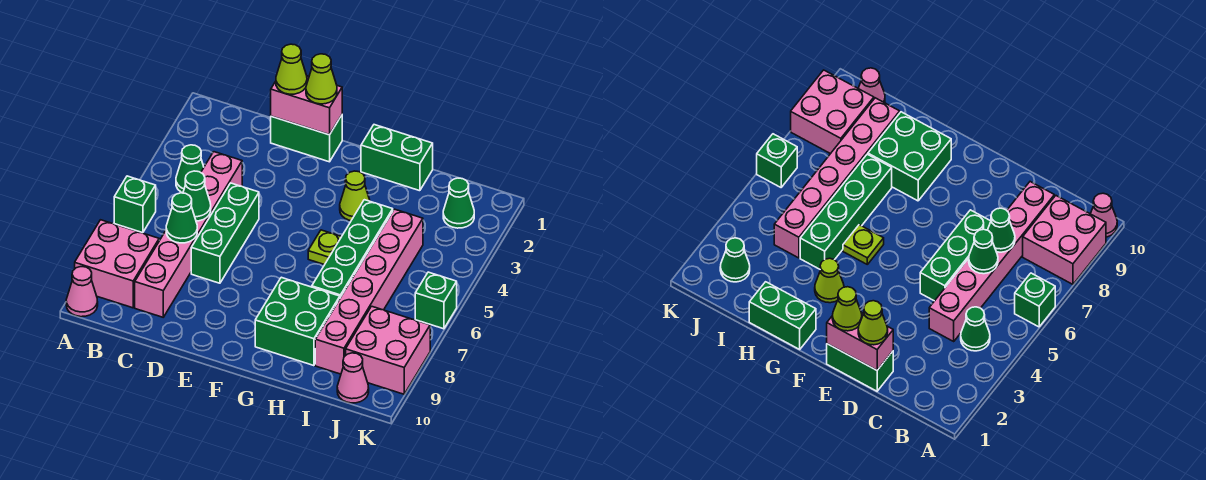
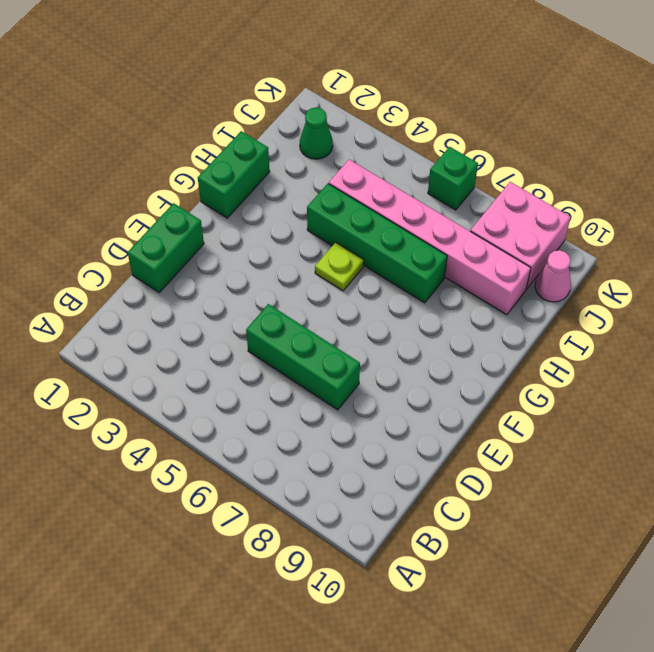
none -> green brick A6 level 1
none -> pink brick A8:B9 level 1
none -> pink cone A10 level 1

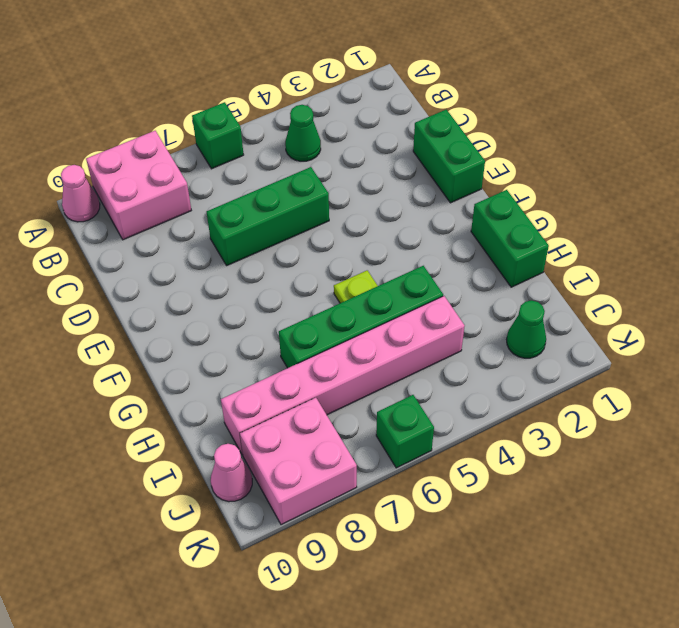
none -> pink brick C4:C9 level 1
none -> lime cone G3 level 1
none -> green brick G8:H9 level 1

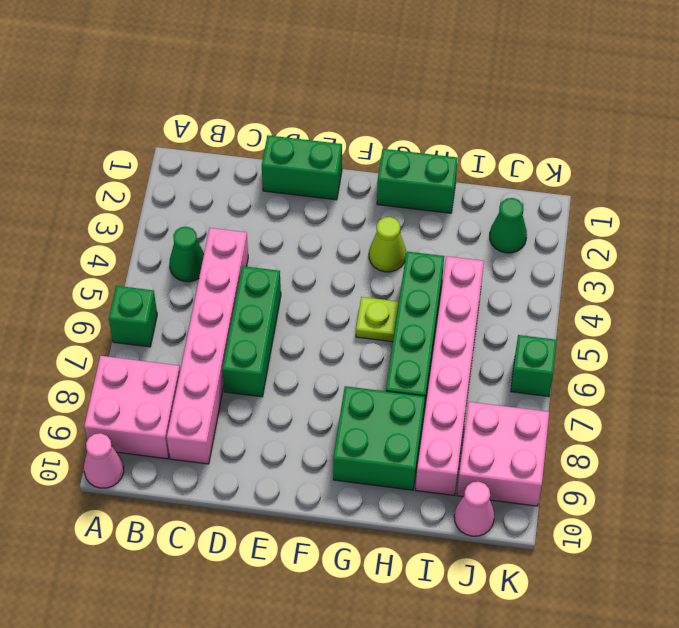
none -> green cone C6 level 2
none -> green cone C7 level 2
none -> pink brick D1:E1 level 2

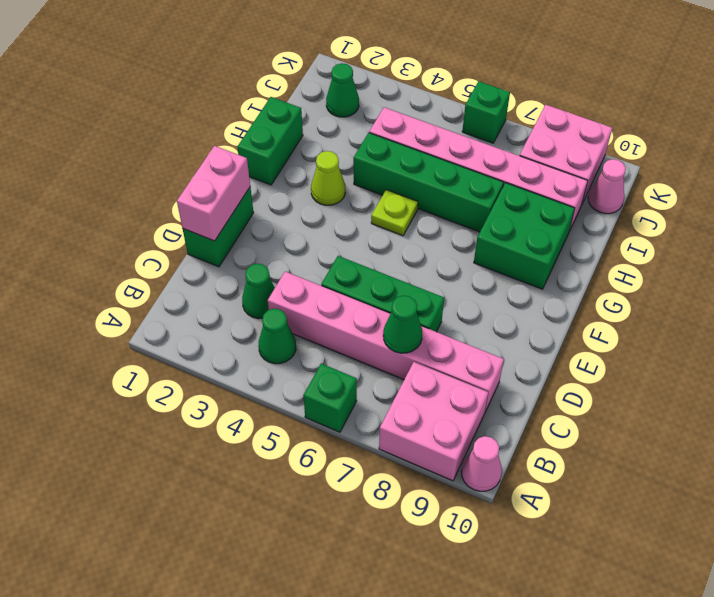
green cone C3 level 1 -> green cone C6 level 2
none -> lime cone D1 level 3
none -> lime cone E1 level 3

